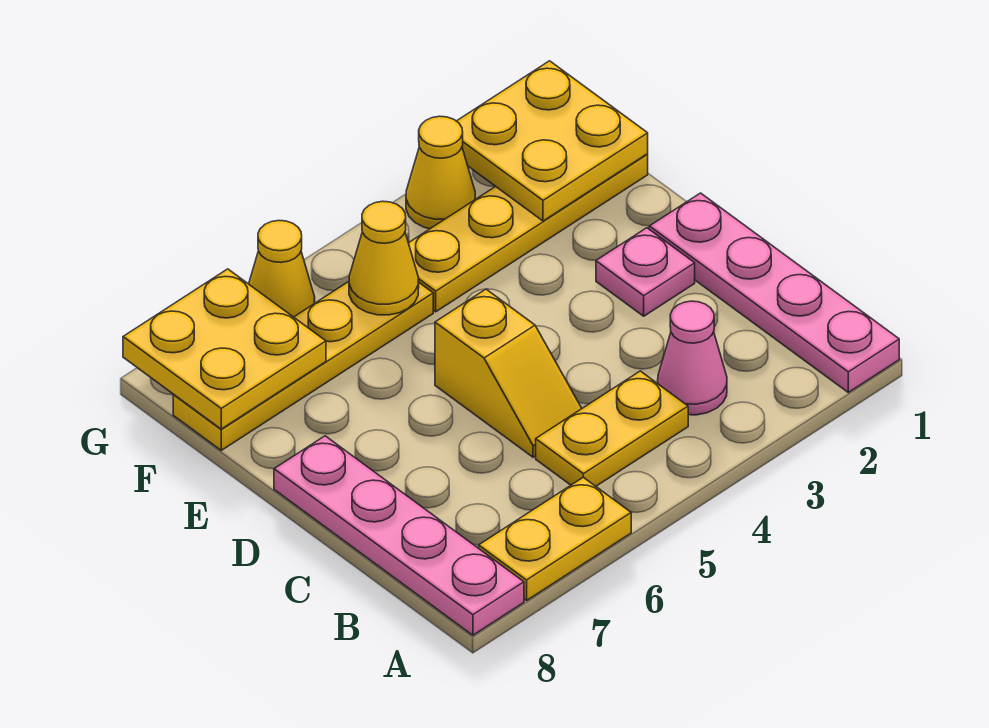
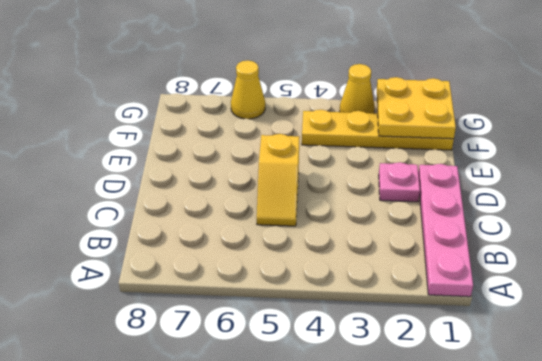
none -> yellow plate A6:A7 level 1
none -> pink plate A8:D8 level 1
none -> pink cone B3 level 1

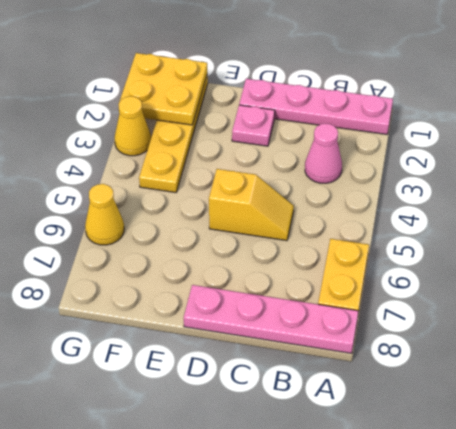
none -> yellow plate B4:B5 level 1
none -> yellow plate F5:F8 level 1
none -> yellow cone F5 level 2

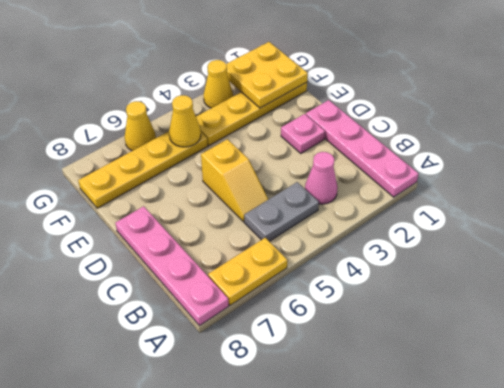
grey plate B4:B5 level 1 -> yellow plate B4:B5 level 1
none -> yellow plate F7:G8 level 2

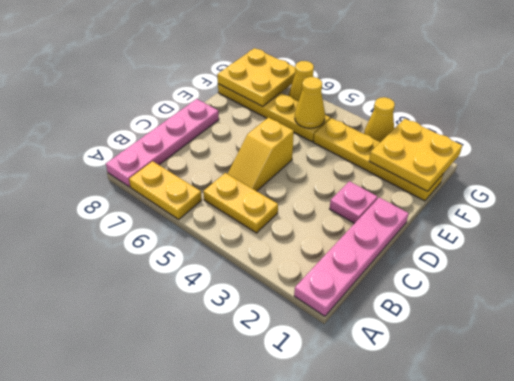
none -> pink cone B3 level 1

